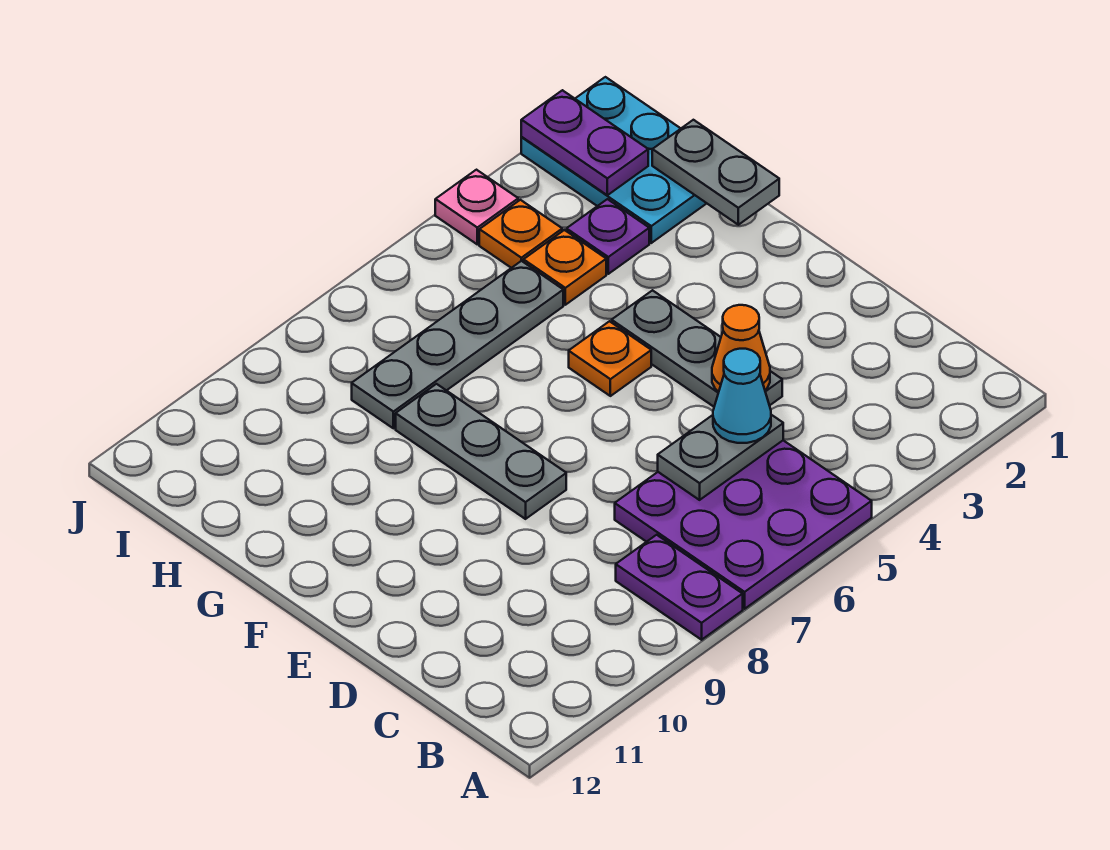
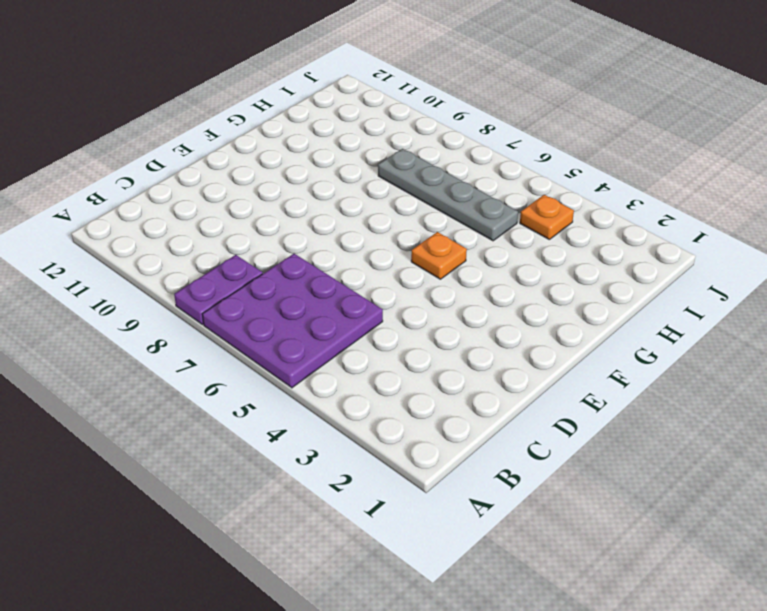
none -> grey plate D4:F4 level 1
none -> grey plate E8:G8 level 1
none -> cyan plate H1:J2 level 1

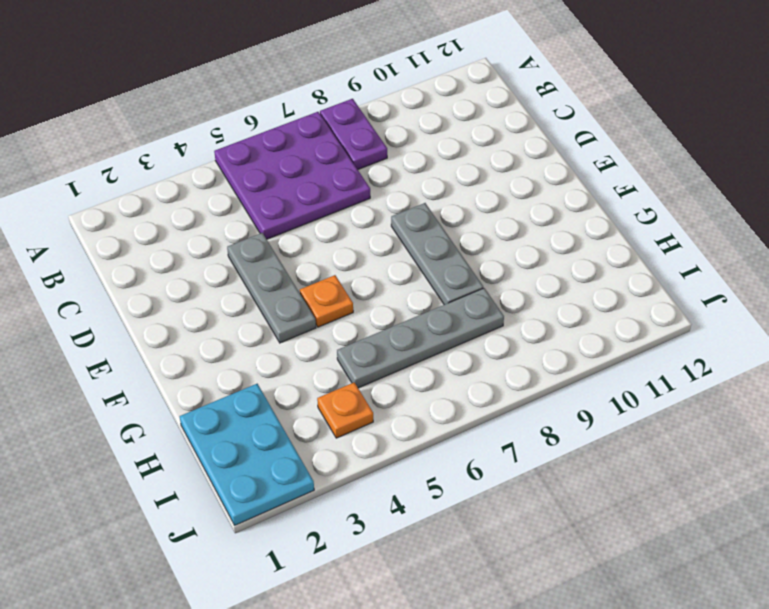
none -> purple plate H3 level 1
none -> orange plate H4 level 1
none -> pink plate J4 level 1

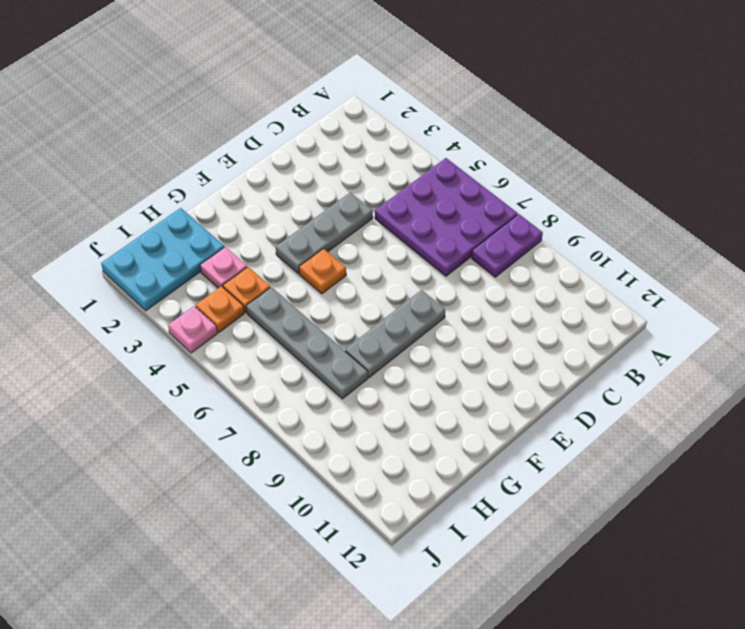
pink plate H3 level 1 -> purple plate H3 level 1
none -> grey plate C5:C6 level 2
none -> orange cone D4 level 2
none -> grey plate G1:H1 level 2

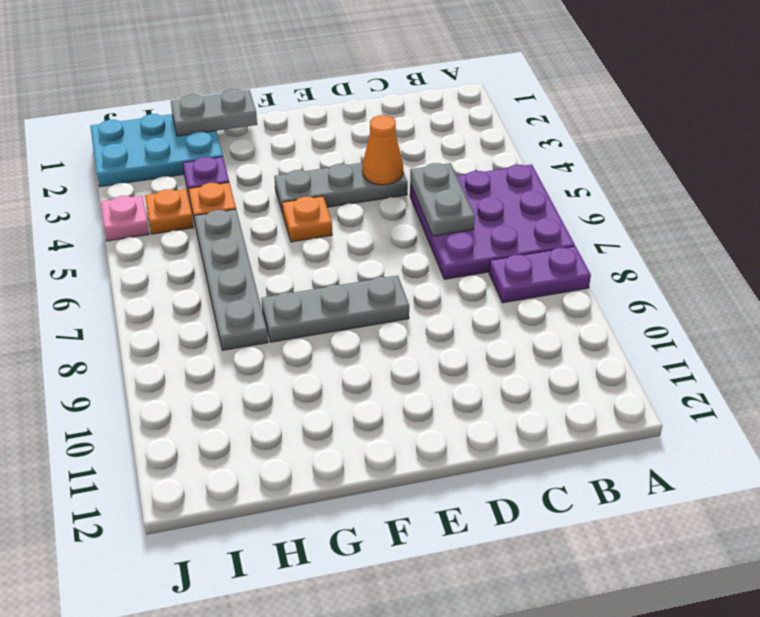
none -> purple plate I2:J2 level 2
none -> cyan cone C5 level 3

